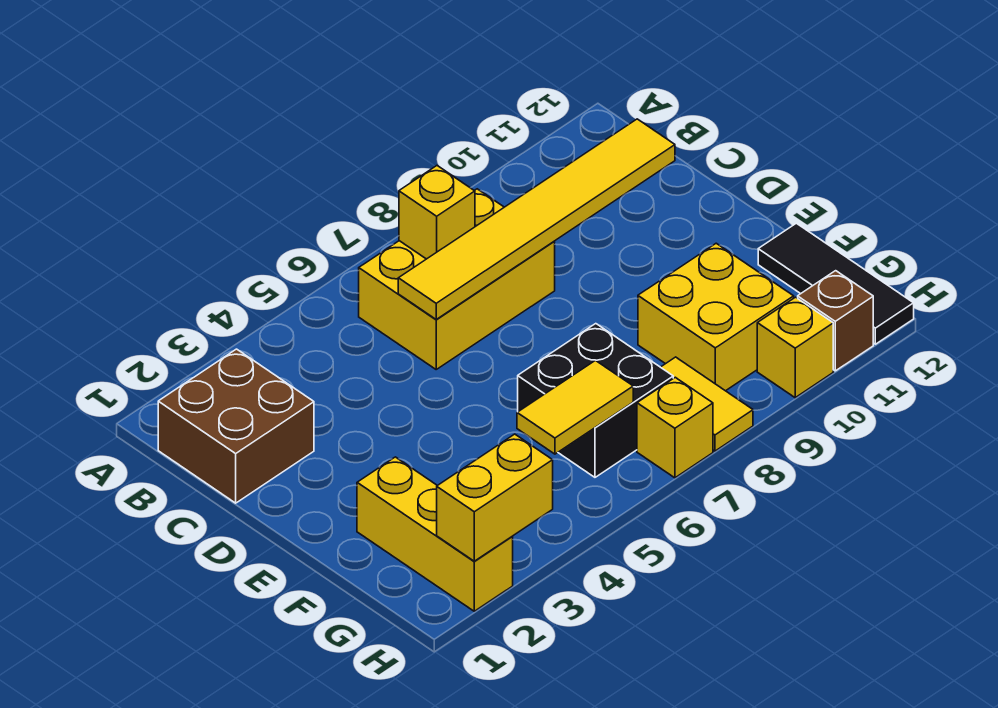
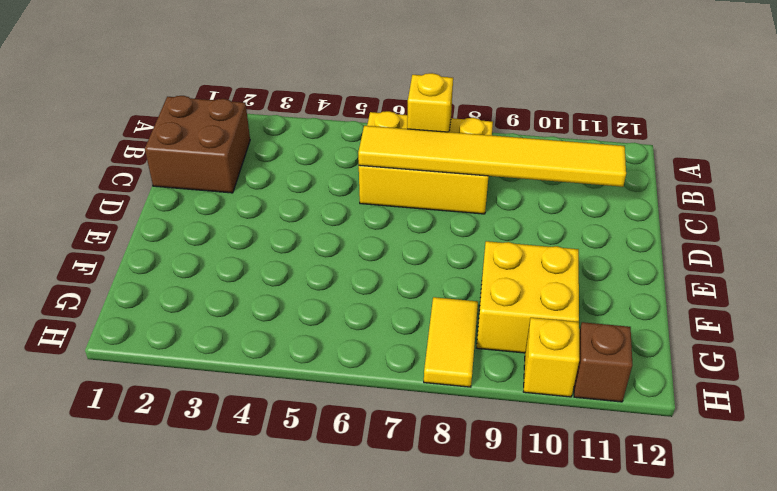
none -> yellow brick F2:H2 level 1
none -> black brick F6:G7 level 1
none -> black tile F12:H12 level 1

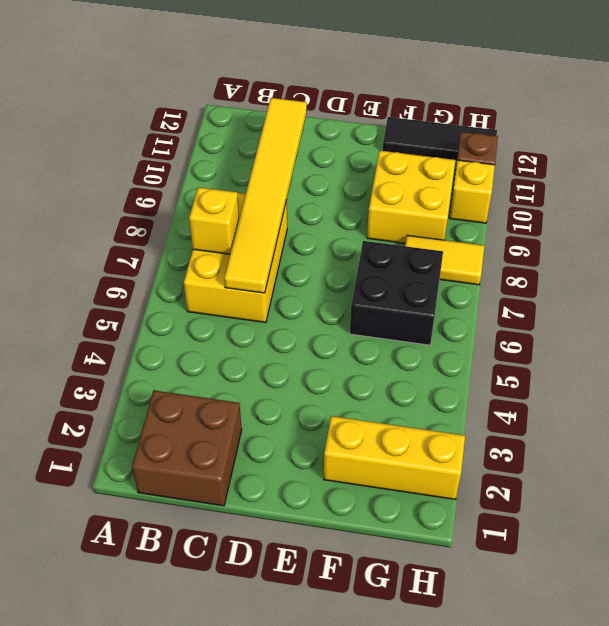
none -> yellow brick H7 level 1
none -> yellow tile G5:G6 level 2
none -> yellow brick H2:H3 level 2

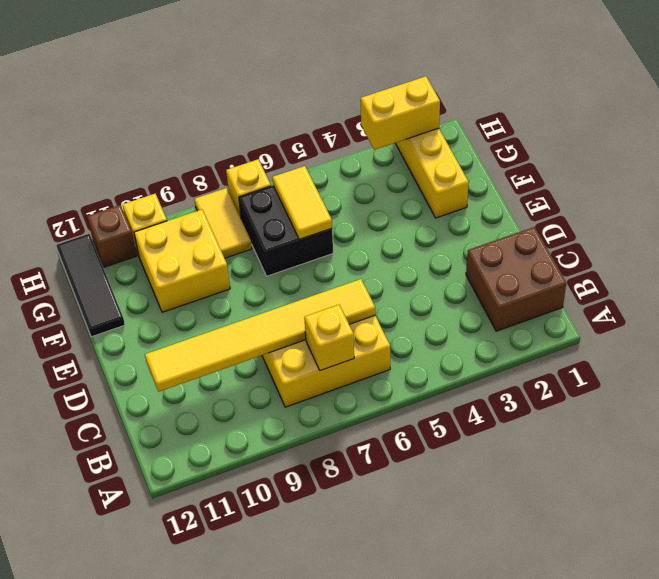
yellow tile F6:G6 level 2 -> yellow tile G5:G6 level 2

